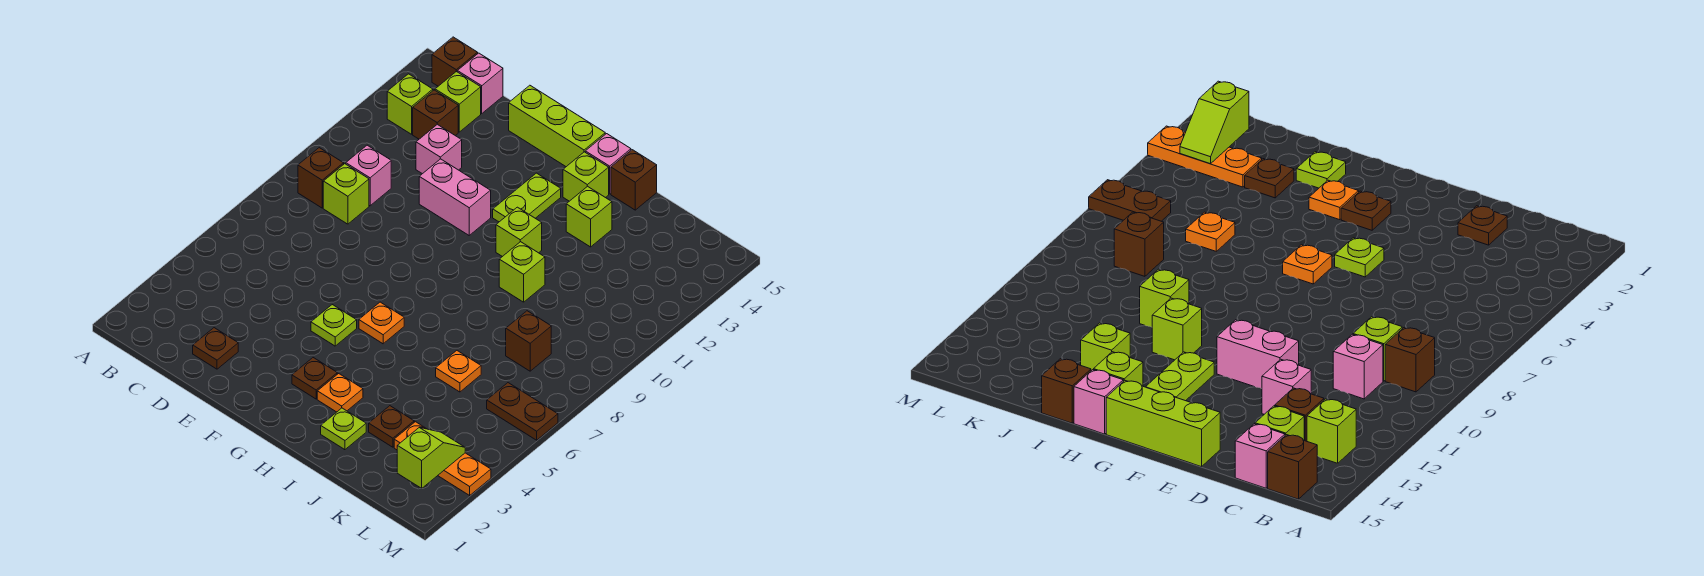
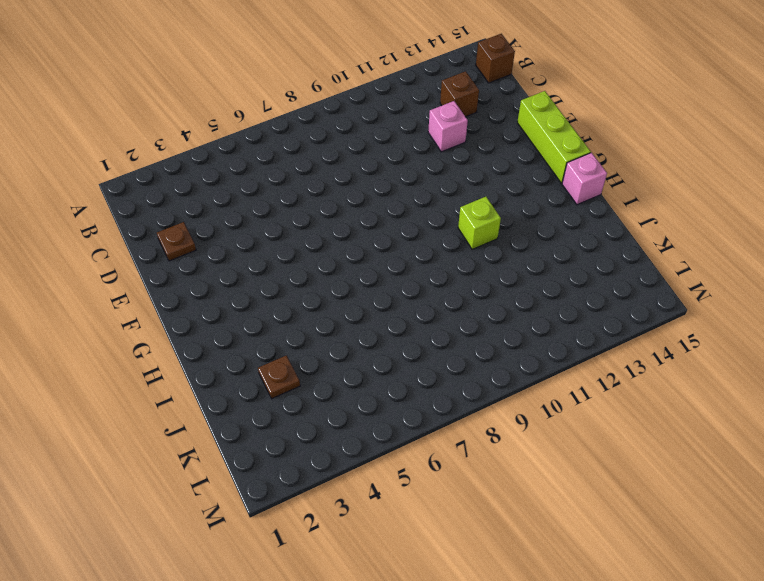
none -> brown brick B9 level 1
none -> lime brick B13 level 1
none -> lime brick C9 level 1
none -> pink brick C10 level 1

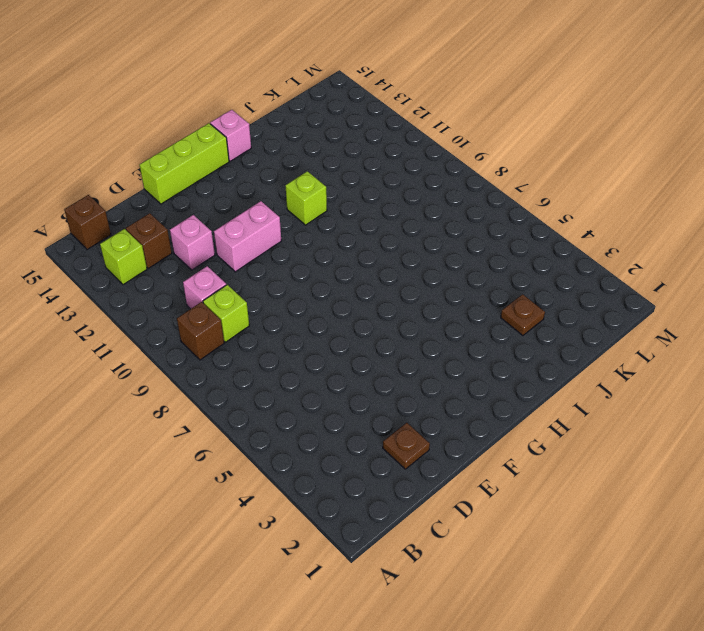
none -> lime brick C14 level 1
none -> pink brick C15 level 1
none -> lime plate F5 level 1
none -> brown plate G3 level 1

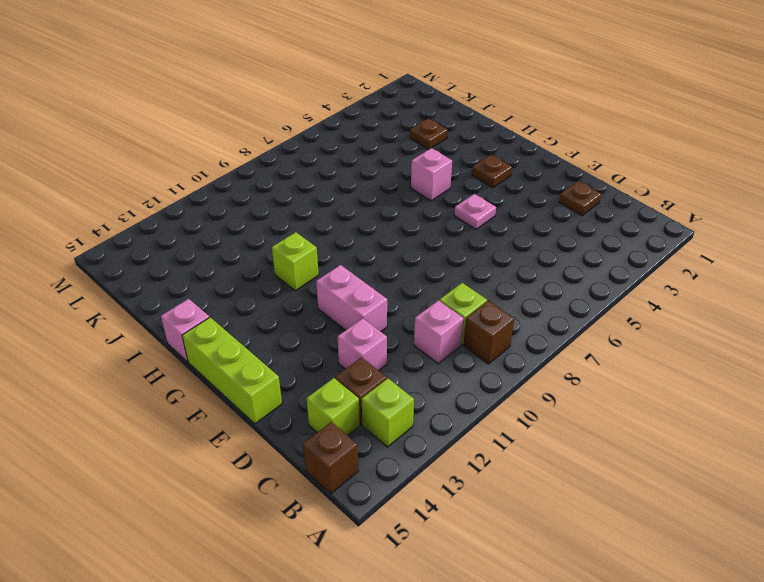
pink plate F5 level 1 -> lime plate F5 level 1
pink brick H5 level 1 -> pink brick C15 level 1
none -> orange plate G6 level 1
none -> lime plate G12:G13 level 1
none -> orange plate H3 level 1
none -> lime brick H14 level 1

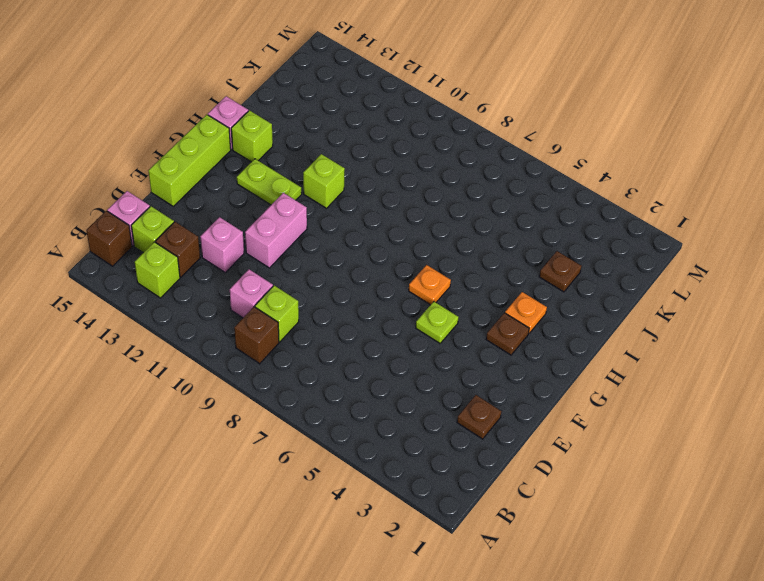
none -> lime plate I2 level 1
none -> lime brick I10 level 1
none -> lime brick I13 level 1
none -> brown brick I15 level 1

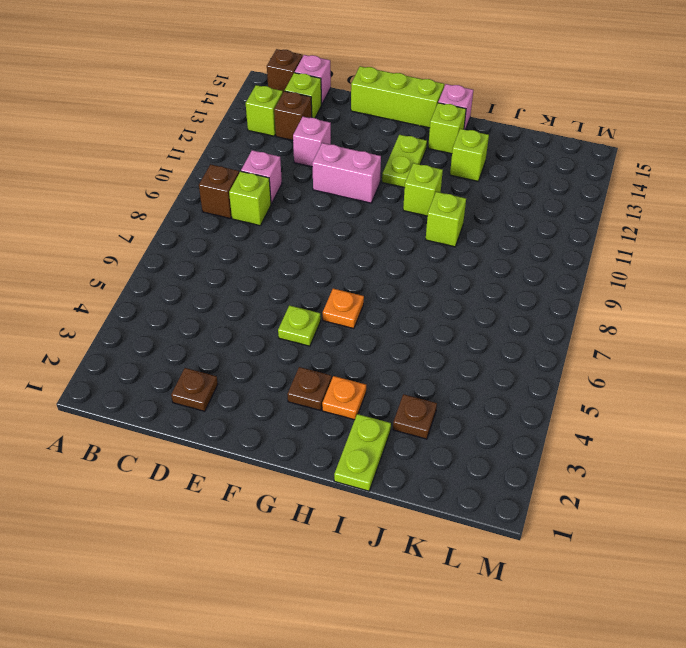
lime plate I1:I2 level 1 -> lime plate I2 level 1
none -> brown brick I15 level 1
none -> orange plate J6 level 1
none -> orange plate K3:M3 level 1
none -> brown brick K8 level 1

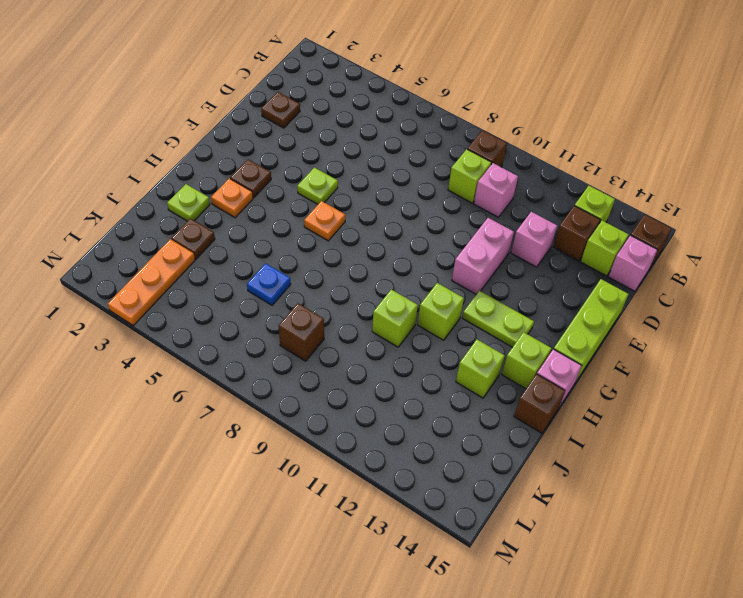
blue plate J6 level 1 -> orange plate J6 level 1
none -> brown plate L6:M6 level 1
none -> lime slope L2:L3 level 2 top 2

